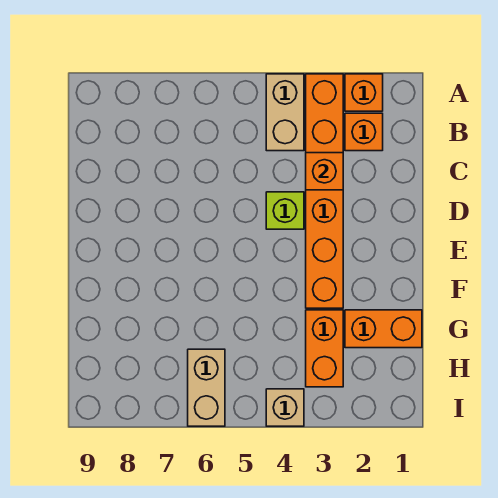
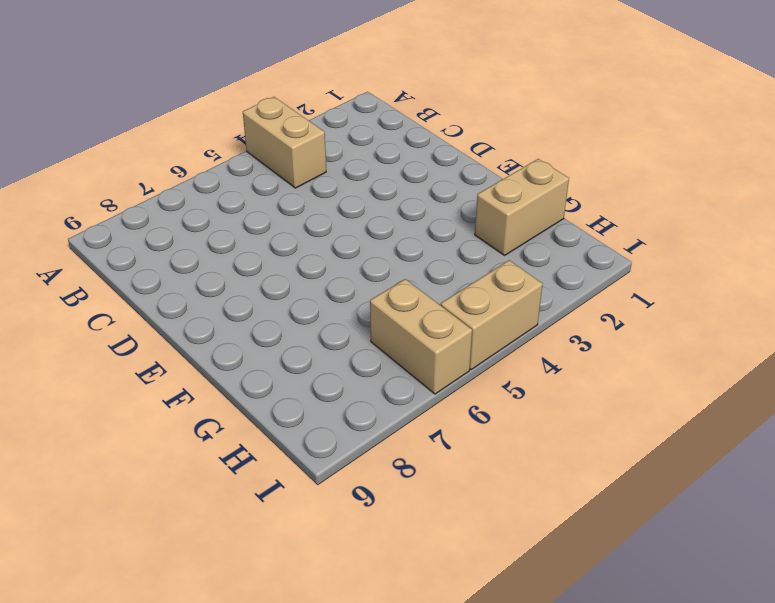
tan brick G1:G2 level 1 -> orange brick G1:G2 level 1
tan brick I4:I5 level 1 -> tan brick I4 level 1
none -> orange brick A2 level 1
none -> orange brick A3:F3 level 1

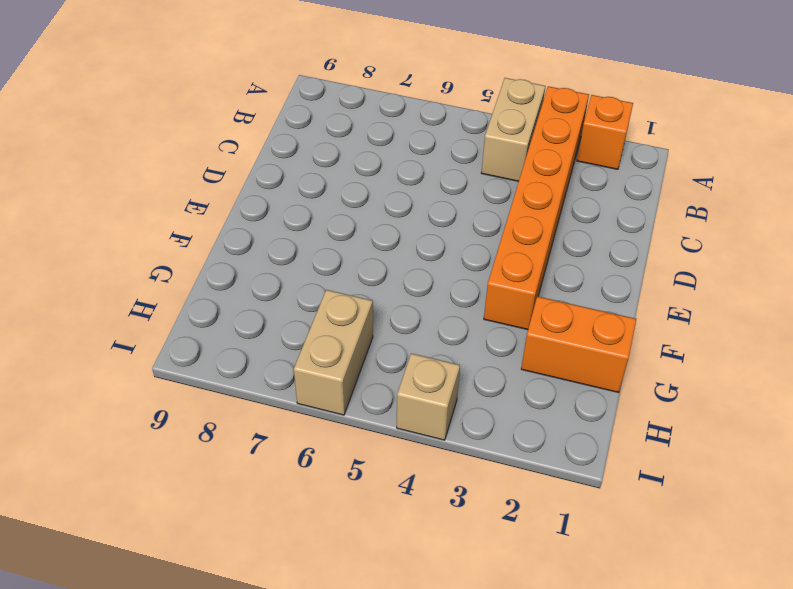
none -> orange brick B2 level 1
none -> lime brick D4 level 1

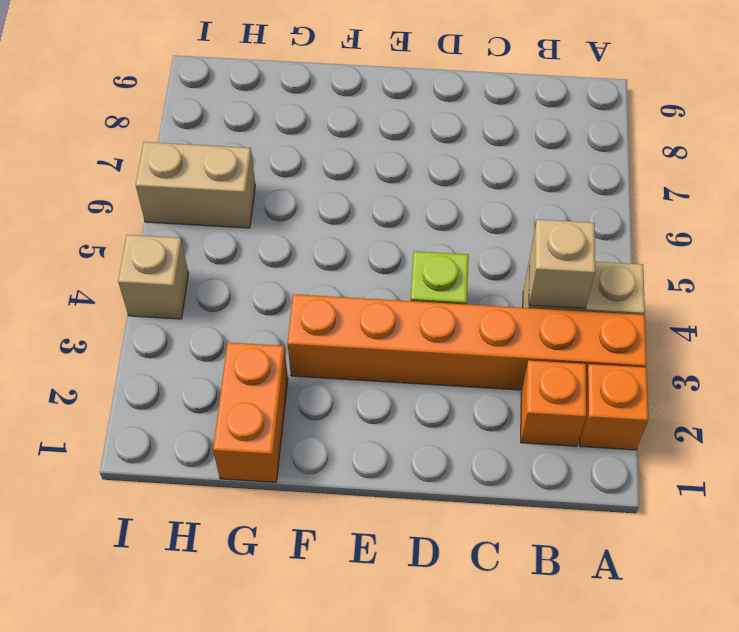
tan brick B4 level 2 -> none
none -> orange brick G3:H3 level 1
none -> orange brick C3 level 2

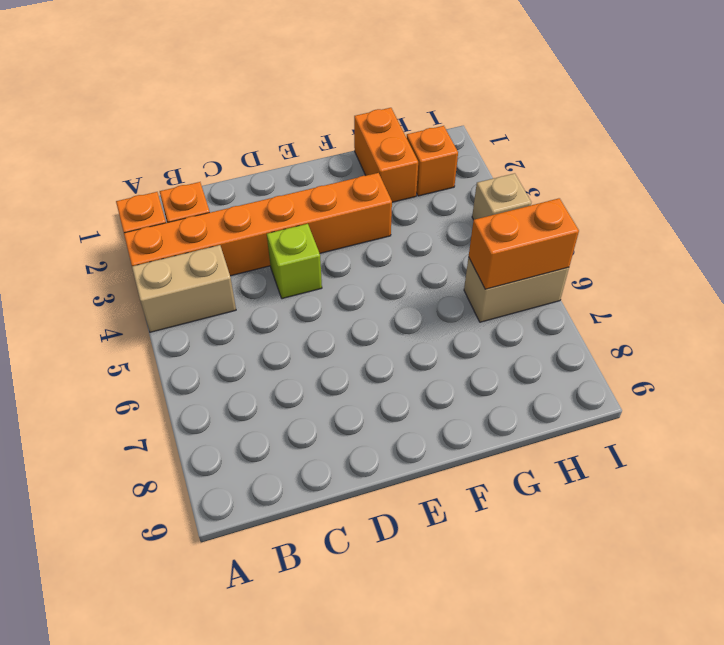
orange brick H2 level 1 -> orange brick C3 level 2
orange brick H6:I6 level 2 -> orange brick G3:H3 level 1

